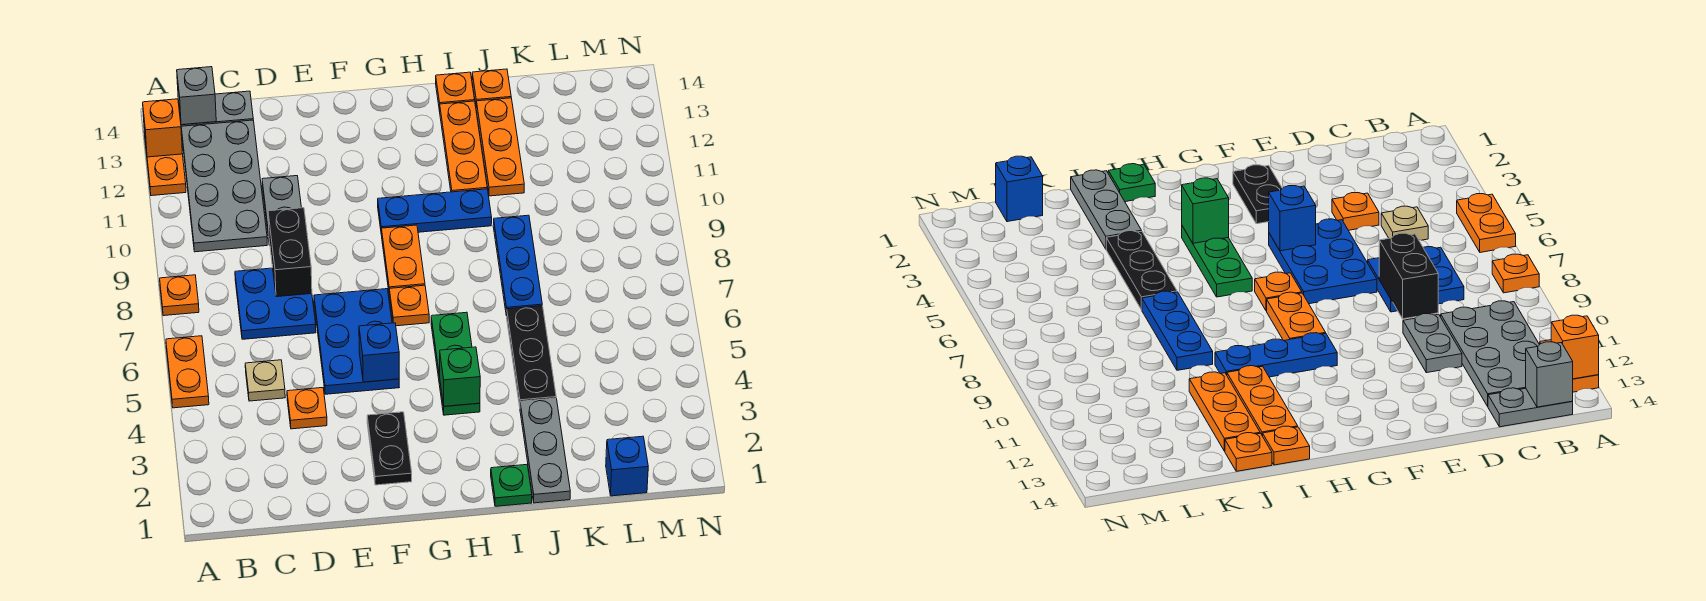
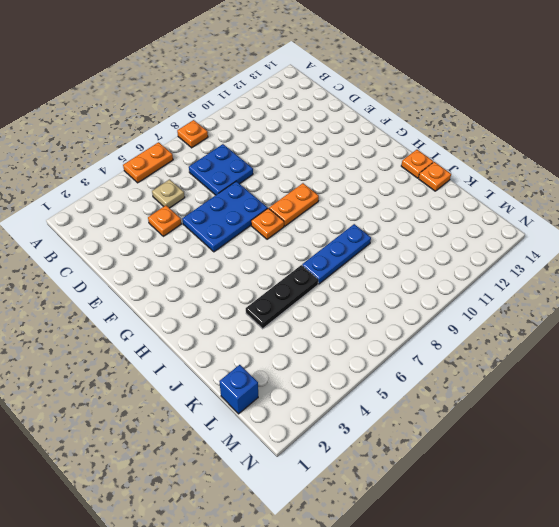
none -> orange plate A12:A13 level 1
none -> grey plate B10:C13 level 1
none -> grey plate B14:C14 level 1

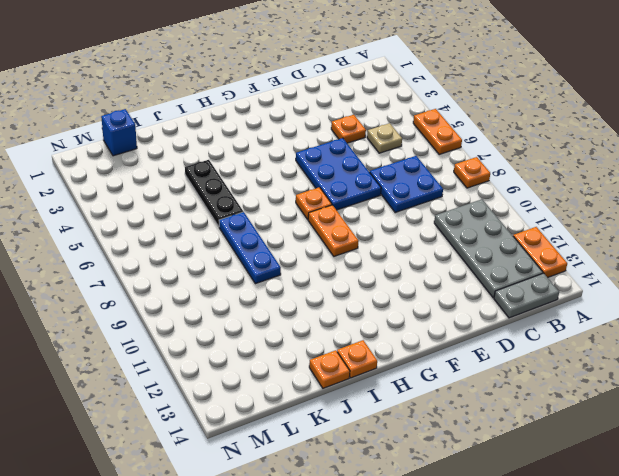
none -> grey plate D10:D11 level 1
none -> black plate F2:F3 level 1
none -> blue plate G10:I10 level 1

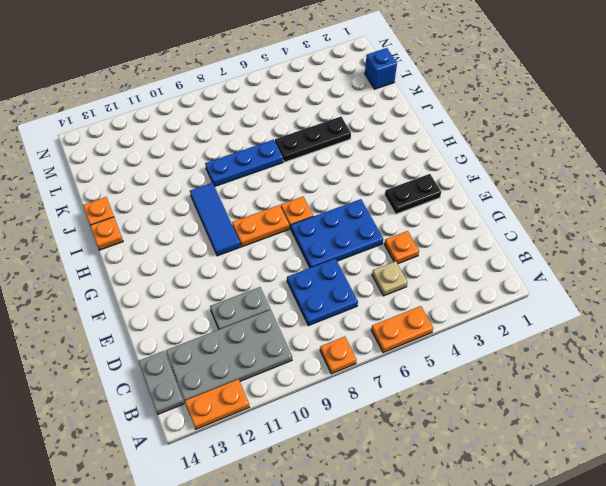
blue tile G10:I10 level 1 -> blue plate G10:I10 level 1
none -> green plate H4:H6 level 1
none -> green plate I1 level 1
none -> orange plate I11:I13 level 1

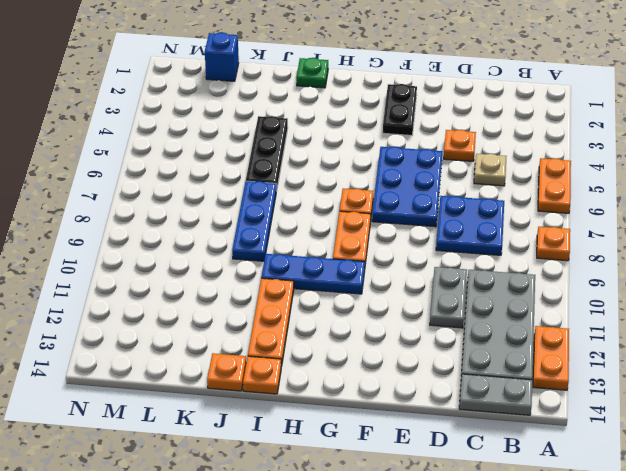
none -> green plate H4:H6 level 1
none -> grey plate J1:J3 level 1
none -> orange plate J11:J13 level 1

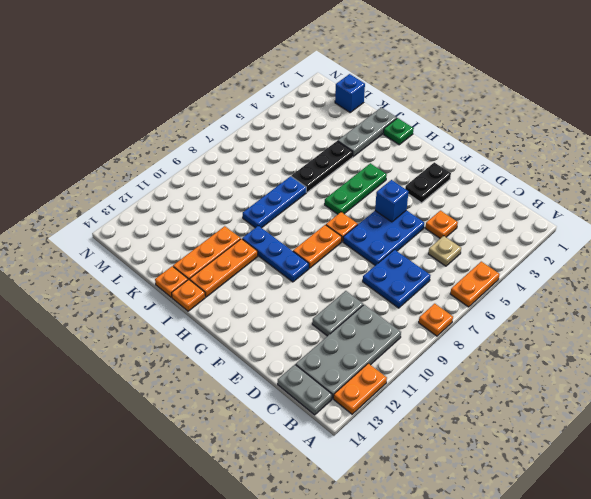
none -> orange brick A13 level 2
none -> grey brick B14 level 2
none -> black brick D8:D9 level 2

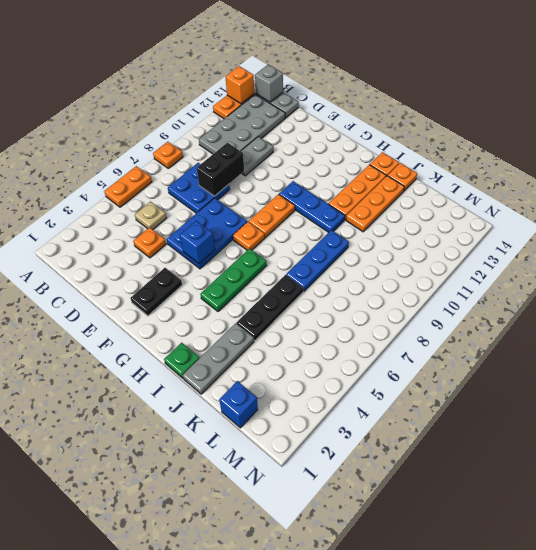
none -> green brick H4 level 2

